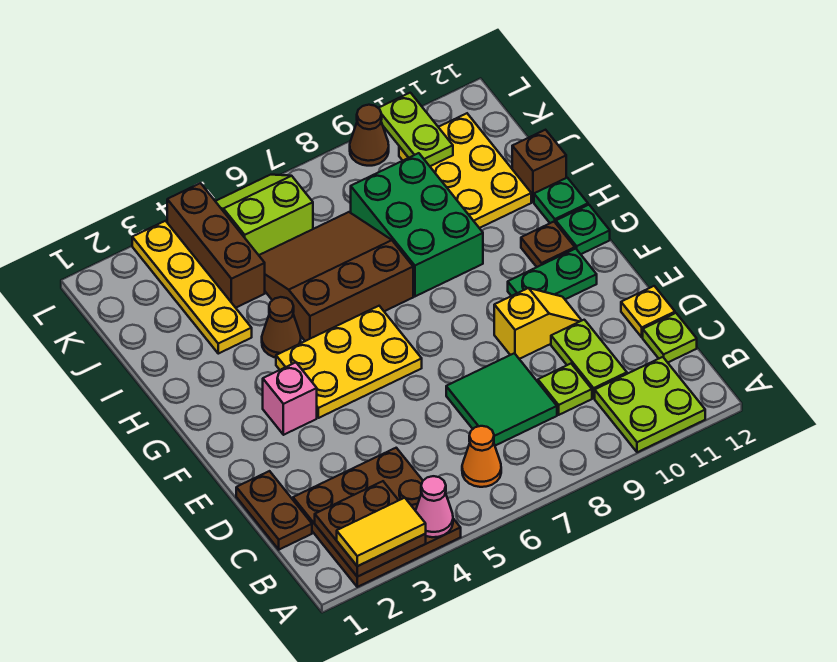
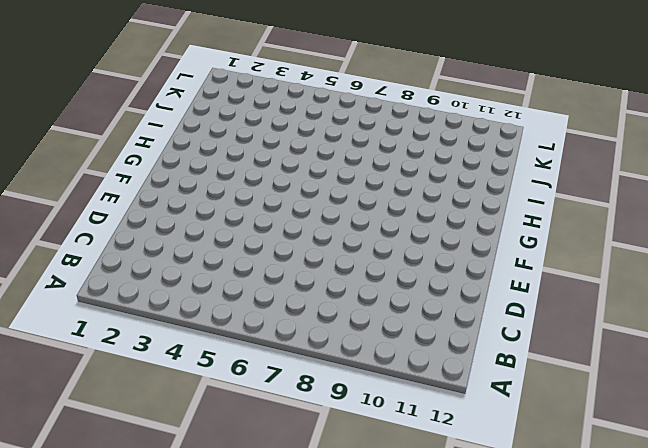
none -> brown plate A2:C4 level 1
none -> lime plate A10:B11 level 1
none -> orange cone B6 level 1

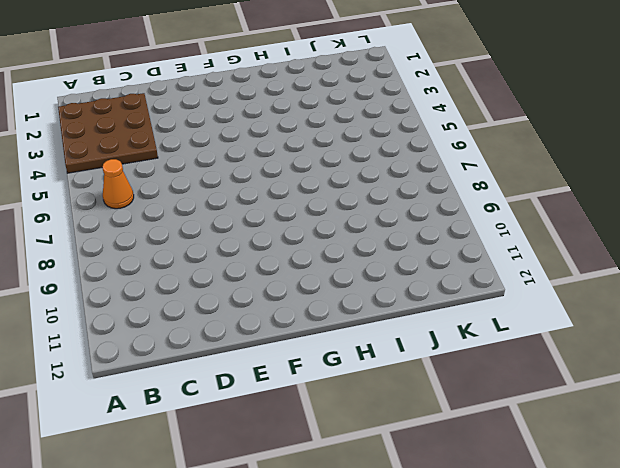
none -> lime plate A10:B11 level 1
none -> brown plate C1:D1 level 1
none -> green tile C7:D8 level 1

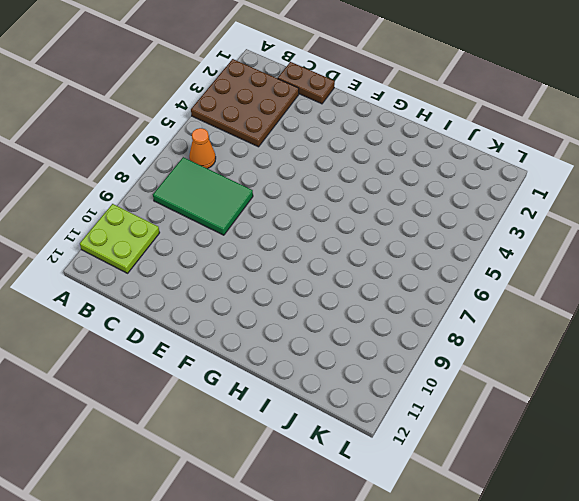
green tile B7:D8 level 1 -> green tile C7:D8 level 1
none -> lime plate C9 level 1
none -> lime plate C10:D10 level 1
none -> lime plate C12 level 1

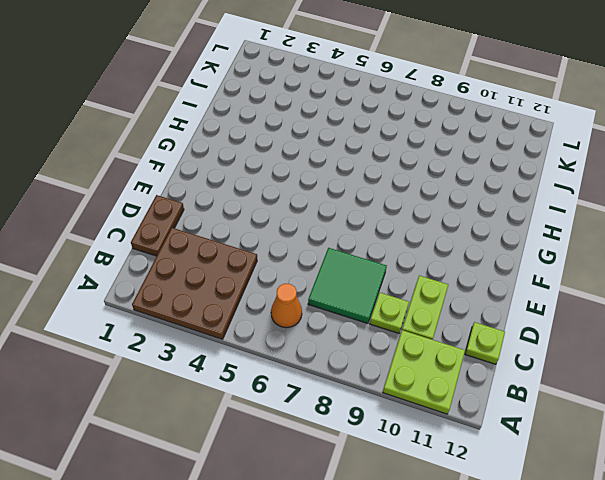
none -> yellow plate D12 level 1
none -> yellow slope E9:E10 level 1 top 9
none -> pink brick F3 level 1

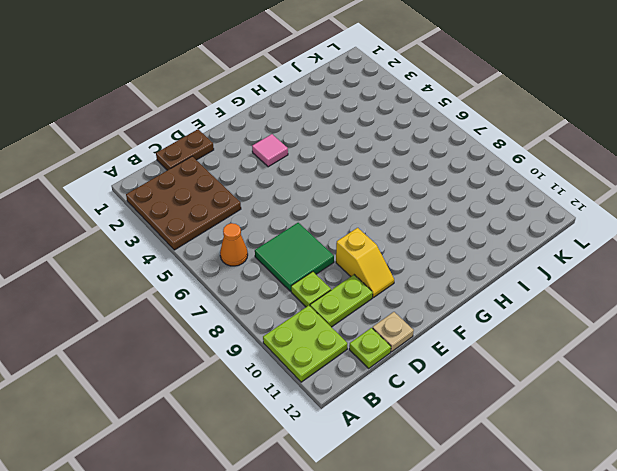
tan plate D12 level 1 -> yellow plate D12 level 1
pink tile F3 level 1 -> pink brick F3 level 1
none -> yellow plate F4:G6 level 1
none -> green plate F10:F11 level 1
none -> brown plate G11 level 1

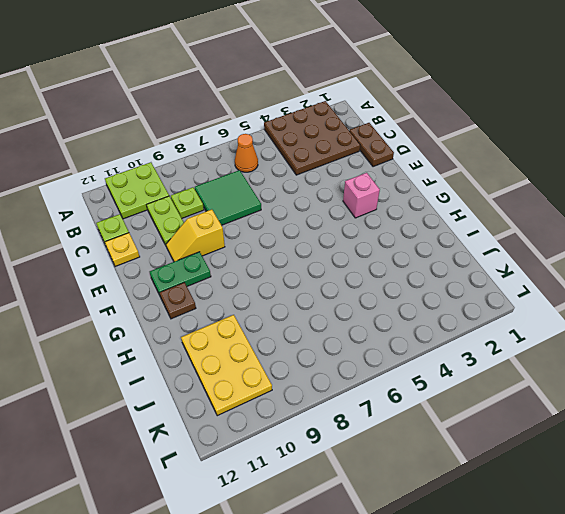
none -> yellow plate F4:G6 level 1
none -> green plate G12 level 1
none -> brown cone H4 level 1

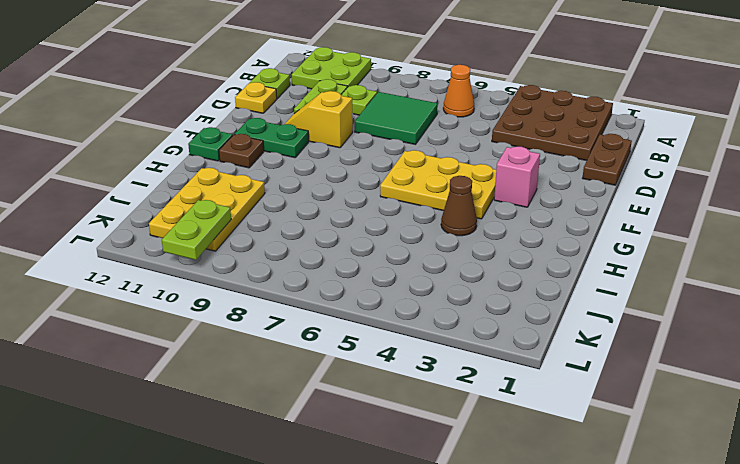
none -> brown slope H5:J7 level 1 top H
none -> green brick H8:J9 level 1
none -> green plate H12 level 1

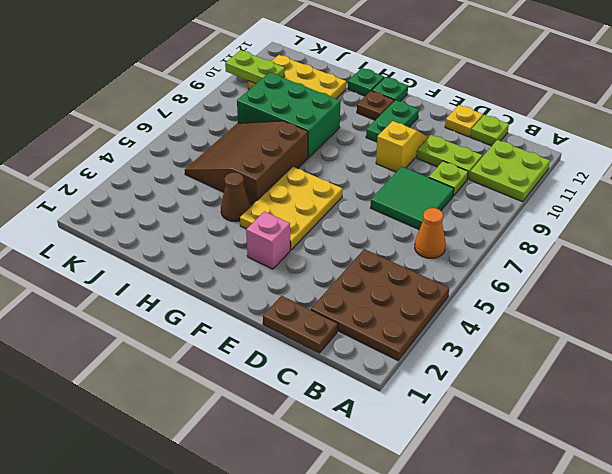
none -> yellow plate I3:L3 level 1
none -> brown brick I12 level 1
none -> brown brick J4:L4 level 1

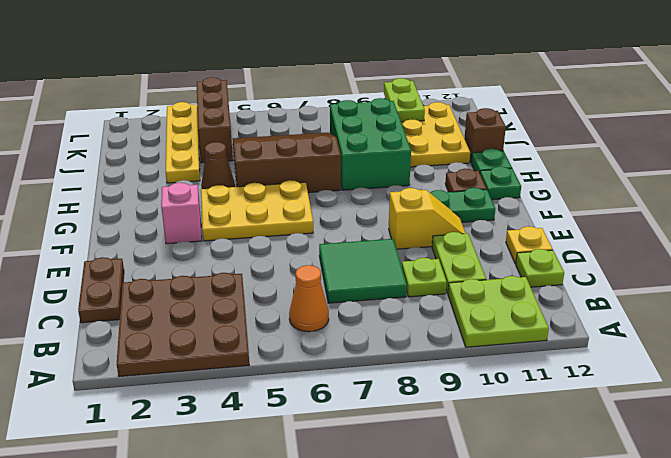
none -> lime slope K5:L6 level 1 top K
none -> brown cone L9 level 1
none -> brown plate A2:B3 level 2

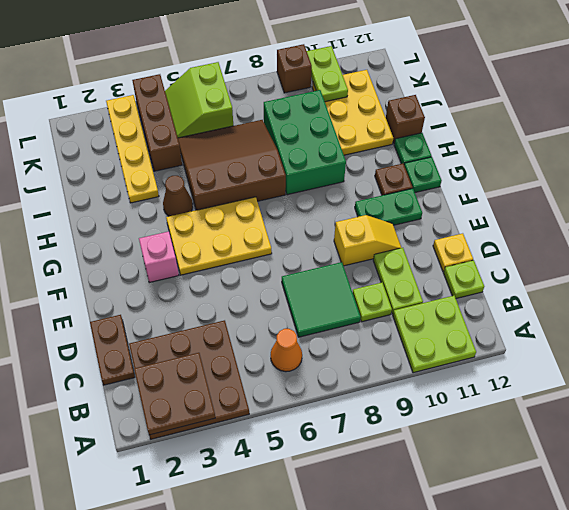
lime slope K5:L6 level 1 top 6 -> lime slope K5:L6 level 1 top K
brown brick L9 level 1 -> brown cone L9 level 1
none -> pink cone A4 level 2
none -> yellow tile A2:A3 level 3

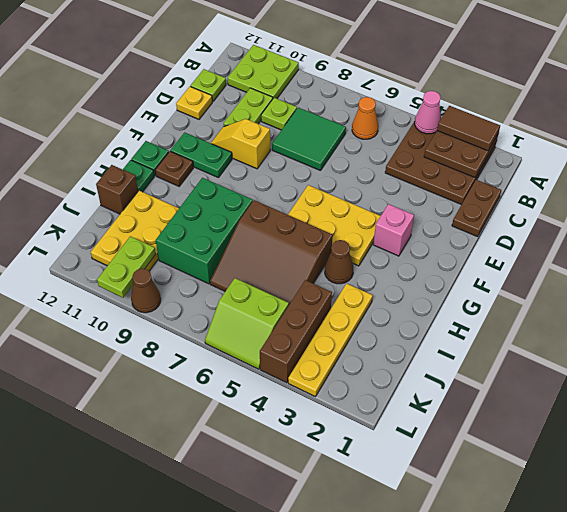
brown tile A2:A3 level 3 -> yellow tile A2:A3 level 3

